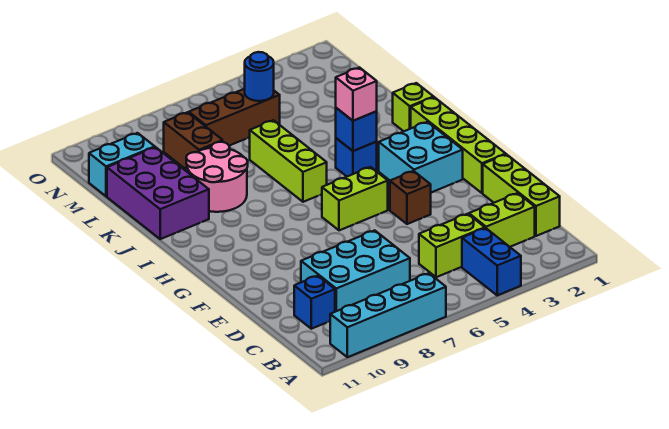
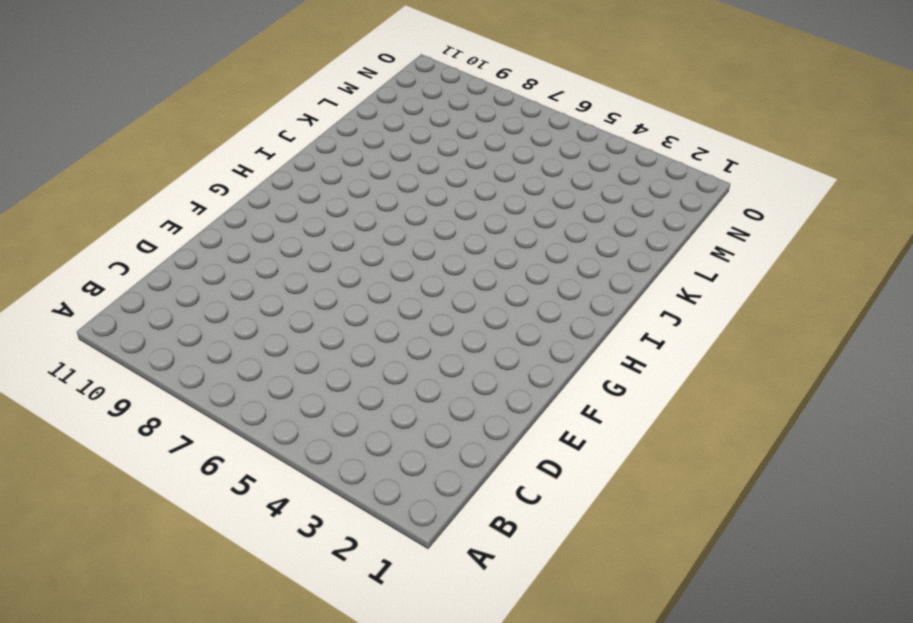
none -> blue brick A4:B4 level 1
none -> cyan brick A7:A10 level 1
none -> lime brick C1:E1 level 1

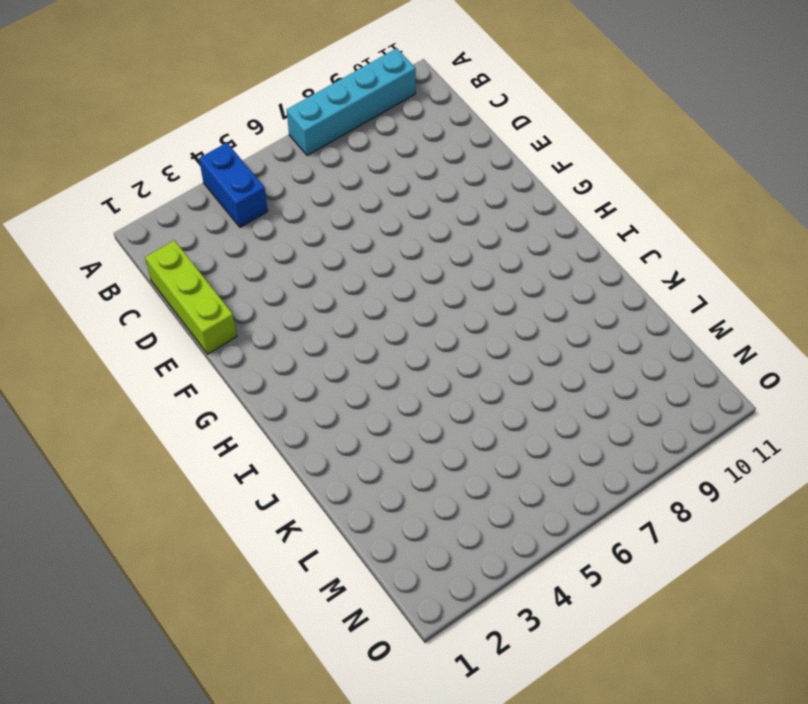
none -> lime brick C2:C3 level 1
none -> lime brick C4:C5 level 1
none -> cyan brick C7:D9 level 1

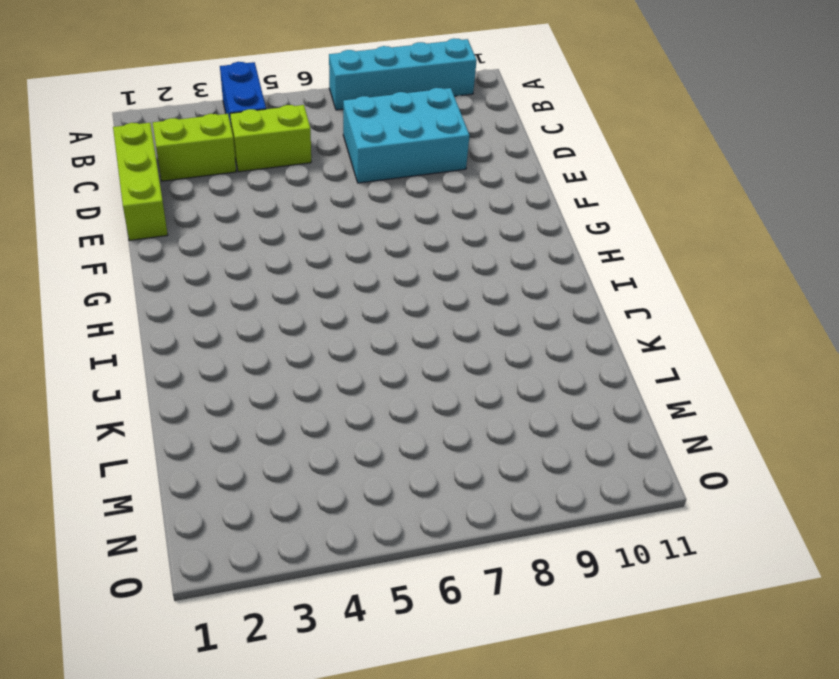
none -> blue brick C10 level 1
none -> lime brick F1:I1 level 1
none -> brown brick F4 level 1

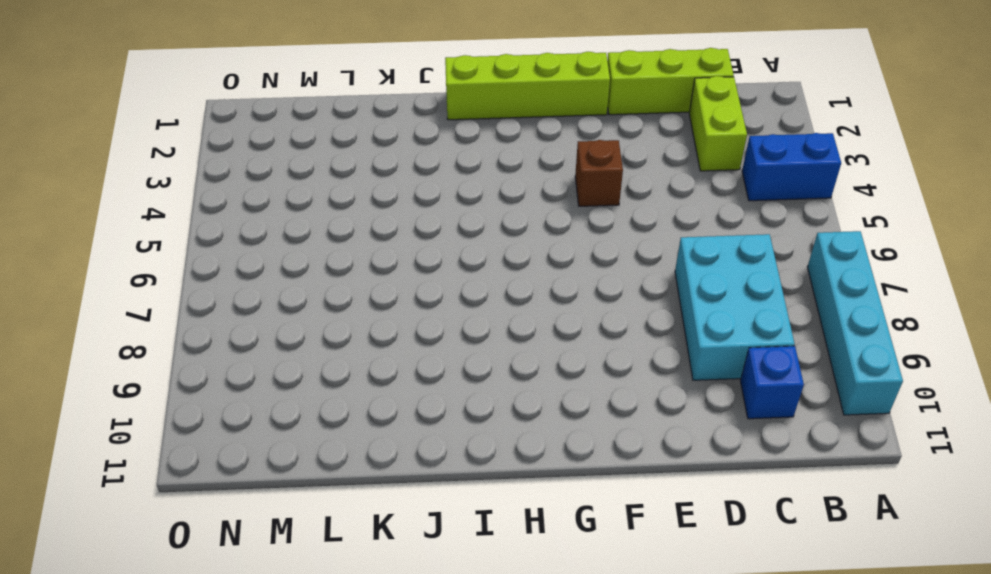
none -> lime brick C4:C5 level 1
none -> cyan brick G2:H3 level 1
none -> lime brick G5:G6 level 1

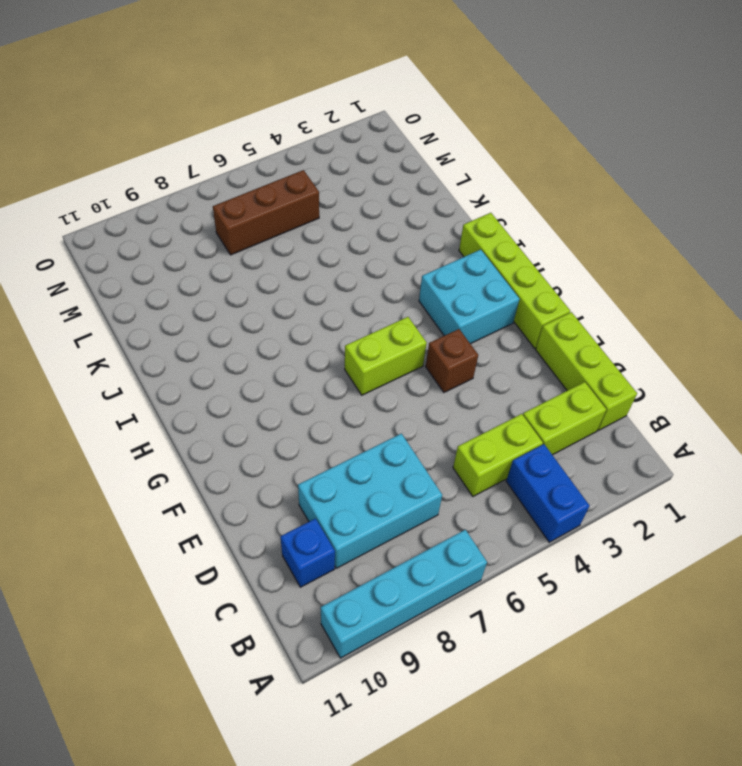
none -> blue brick I4 level 1
none -> lime brick I6:K6 level 1
none -> lime brick J1 level 1

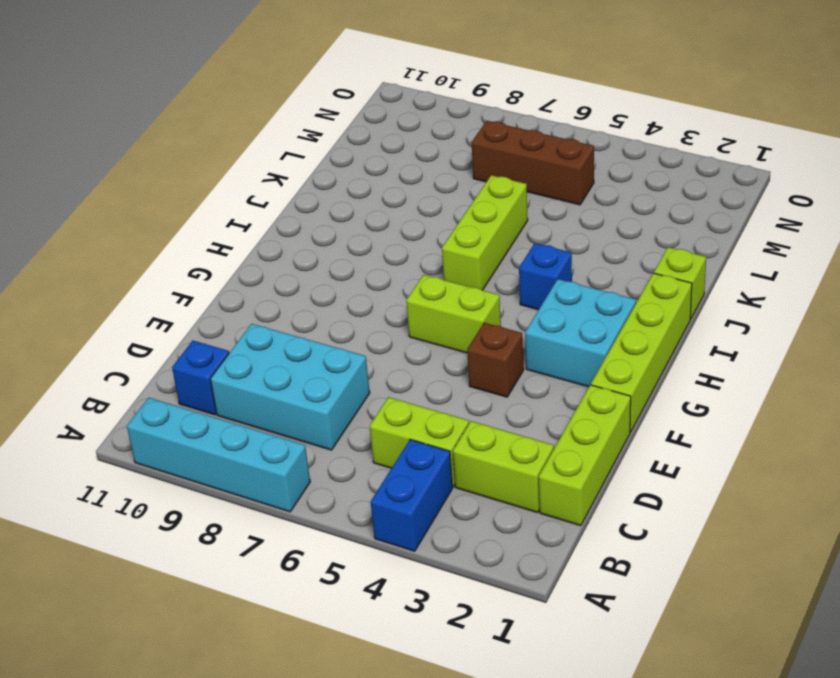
none -> pink round brick J8:K9 level 1
none -> purple brick J10:L11 level 1
none -> brown brick L8:M8 level 1

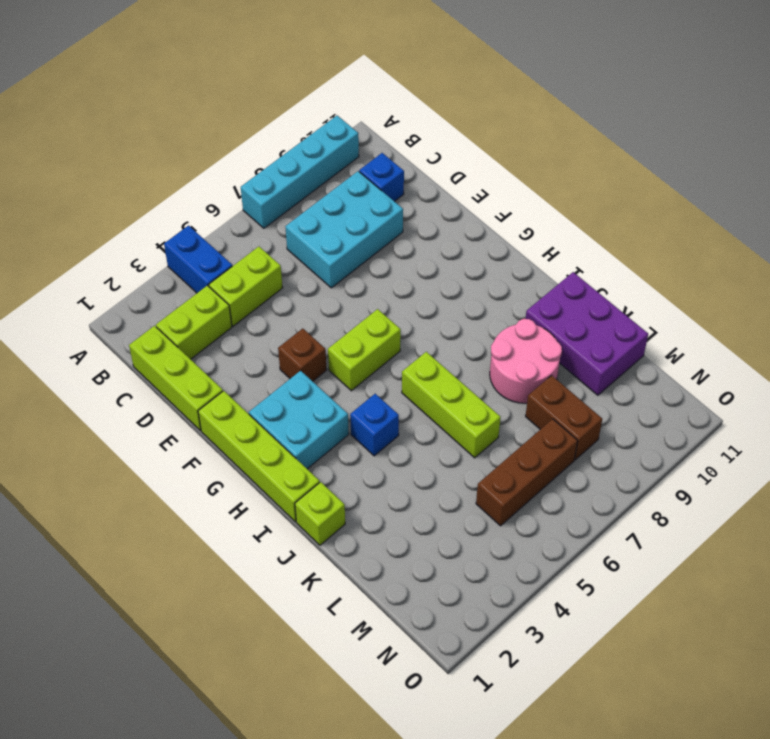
none -> cyan brick M10:M11 level 1
none -> blue brick I4 level 2
none -> blue round brick M5 level 2

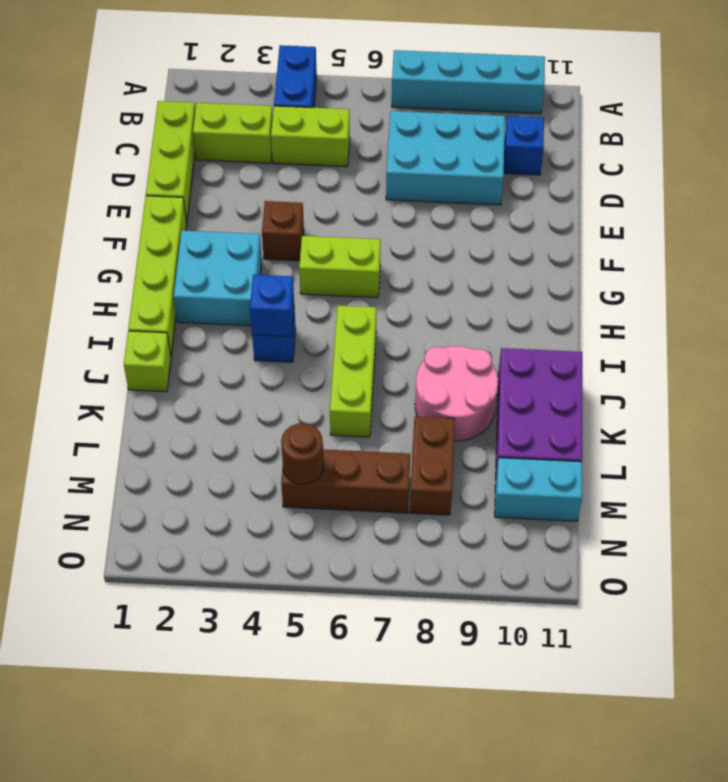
brown round brick M5 level 2 -> blue round brick M5 level 2
none -> pink brick I4 level 3

